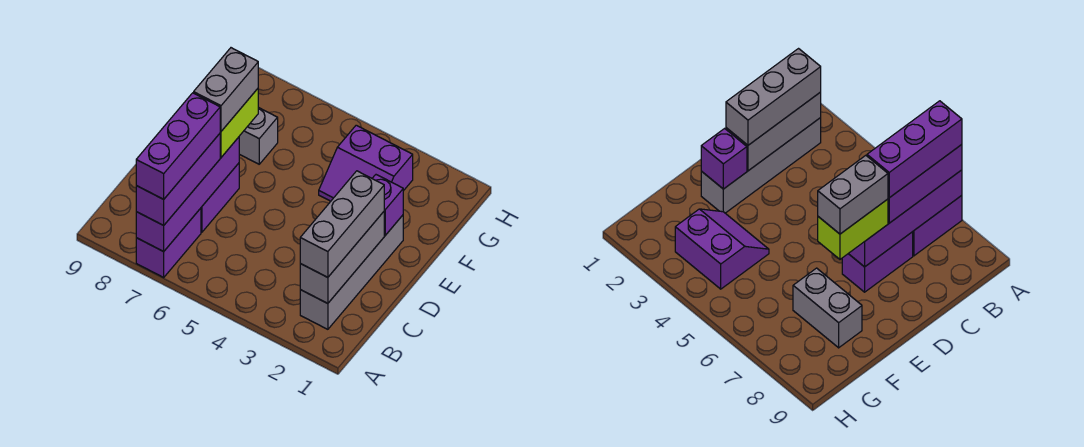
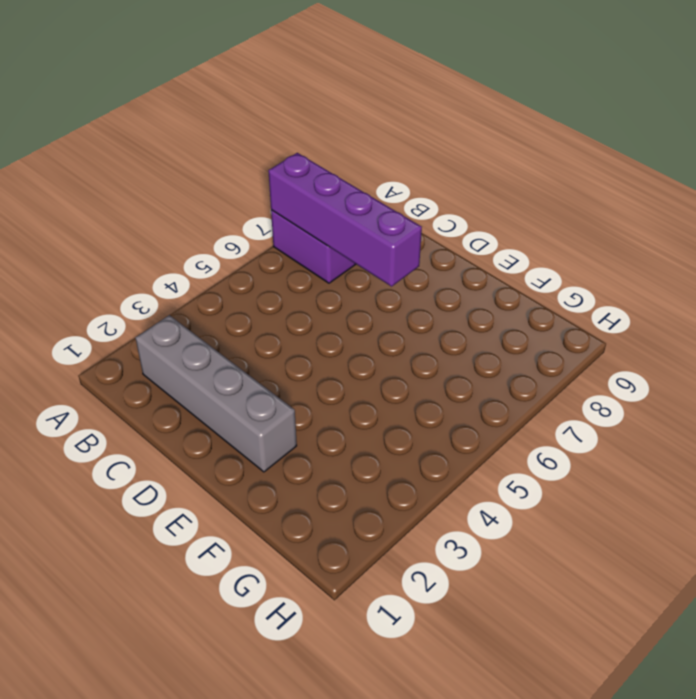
none -> purple brick C7:D7 level 1
none -> purple slope F3:G4 level 1 top G
none -> grey brick F7:F8 level 1

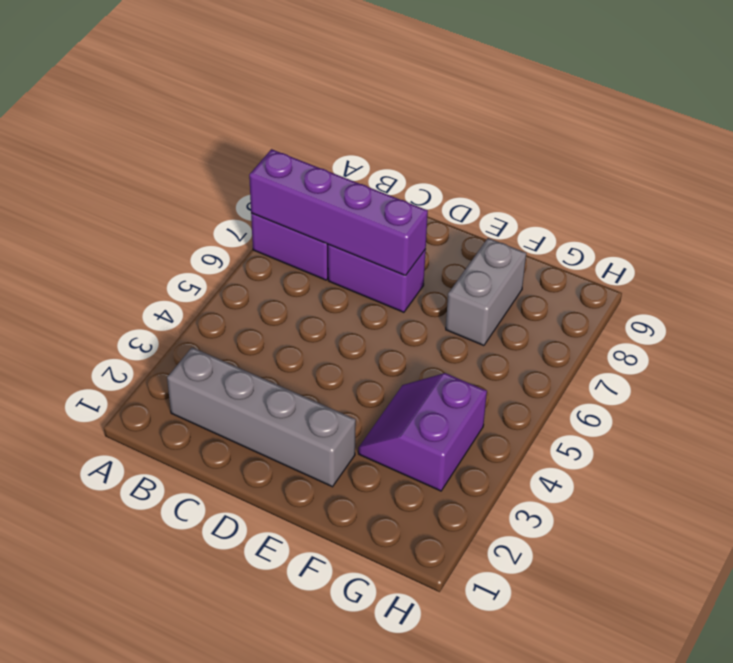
none -> grey brick B2:D2 level 2
none -> purple brick E2 level 2
none -> purple brick A7:C7 level 3

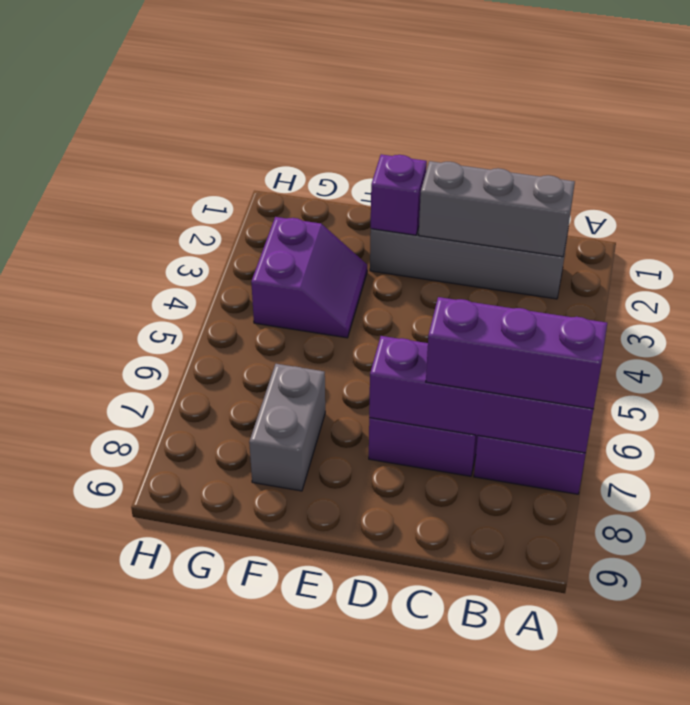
none -> grey brick B2:D2 level 3
none -> lime brick D7:E7 level 3
none -> purple brick A7:C7 level 4

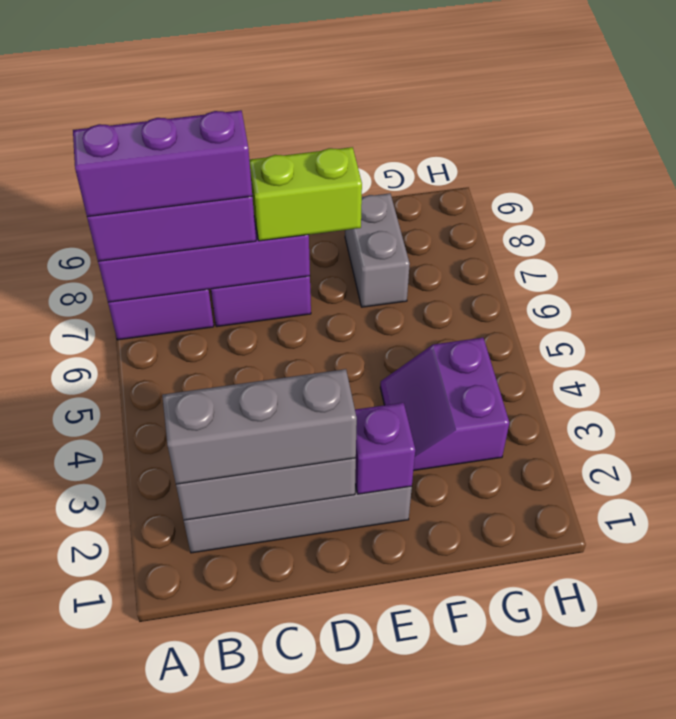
none -> grey brick D7:E7 level 4

